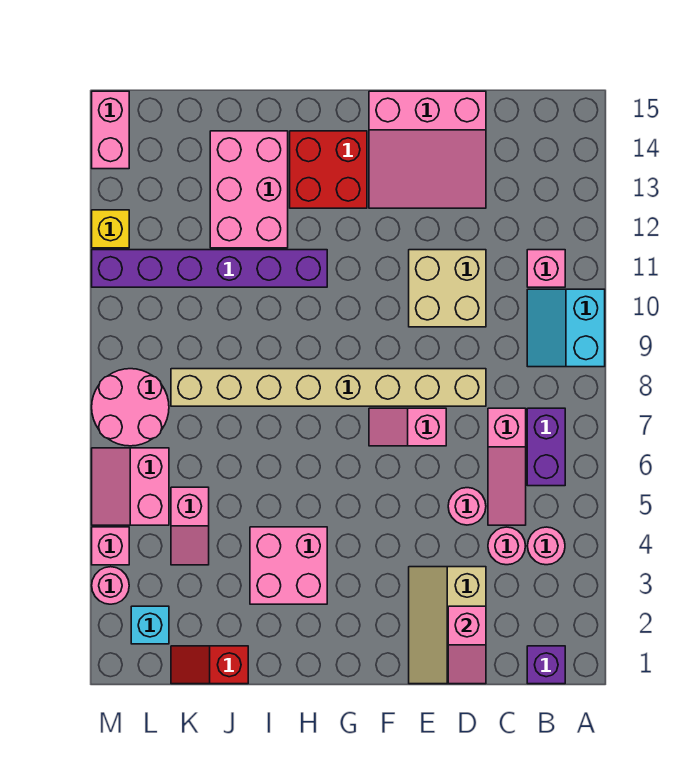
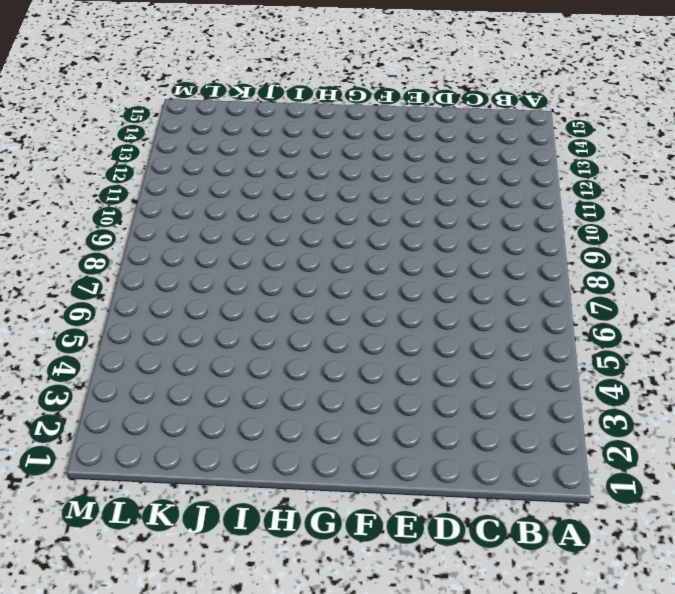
none -> cyan slope A9:B10 level 1 top A
none -> purple brick B1 level 1
none -> pink round brick B4 level 1

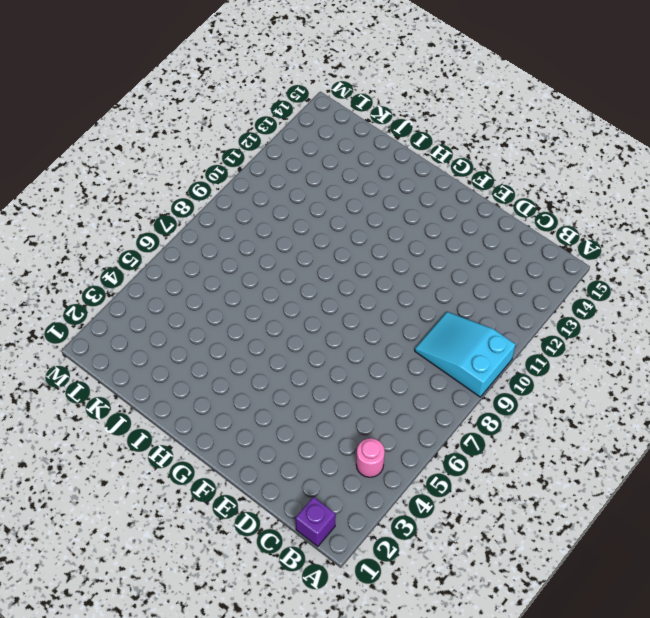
cyan slope A9:C10 level 1 top A -> cyan slope A9:B10 level 1 top A
none -> purple brick B6:B7 level 1
none -> pink brick B11 level 1
none -> pink round brick C4 level 1

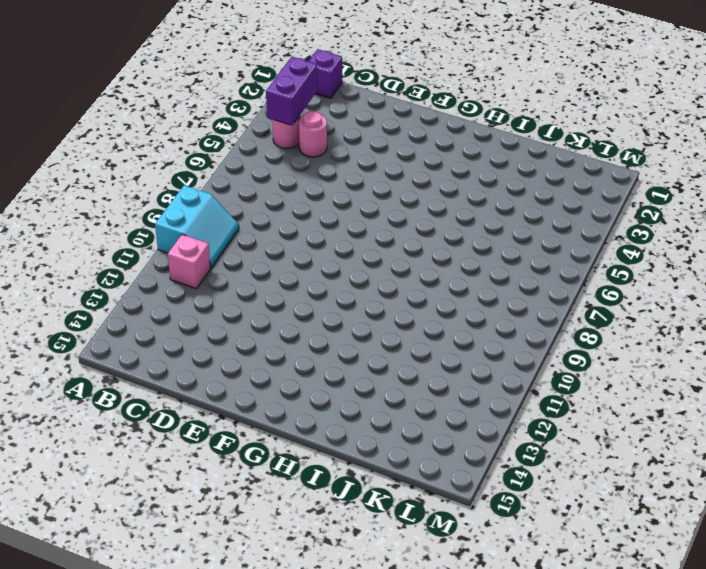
purple brick B3:B4 level 2 -> purple brick B6:B7 level 1
none -> pink slope C5:C7 level 1 top 7
none -> tan slope D1:E3 level 1 top D
none -> pink round brick D5 level 1

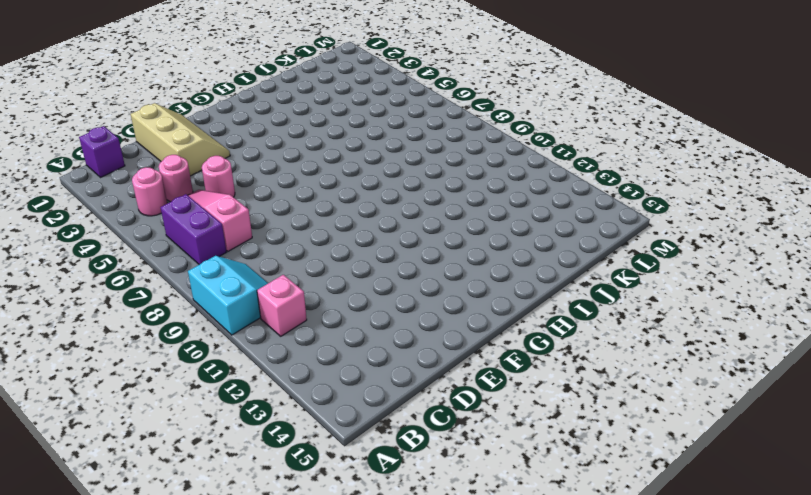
none -> tan brick D8:K8 level 1
none -> tan brick D10:E11 level 1
none -> pink slope D13:F15 level 1 top 15

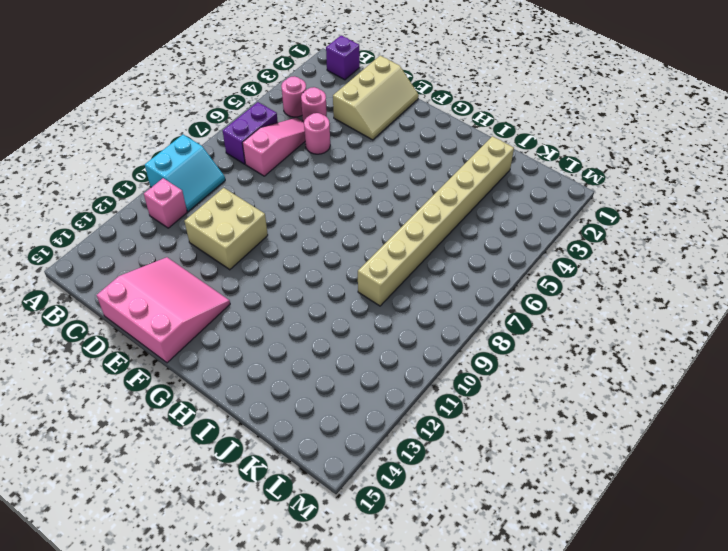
tan brick J2:J9 level 1 -> tan brick D8:K8 level 1
none -> pink slope E7:F7 level 1 top E
none -> red brick G13:H14 level 1
none -> pink brick H3:I4 level 1

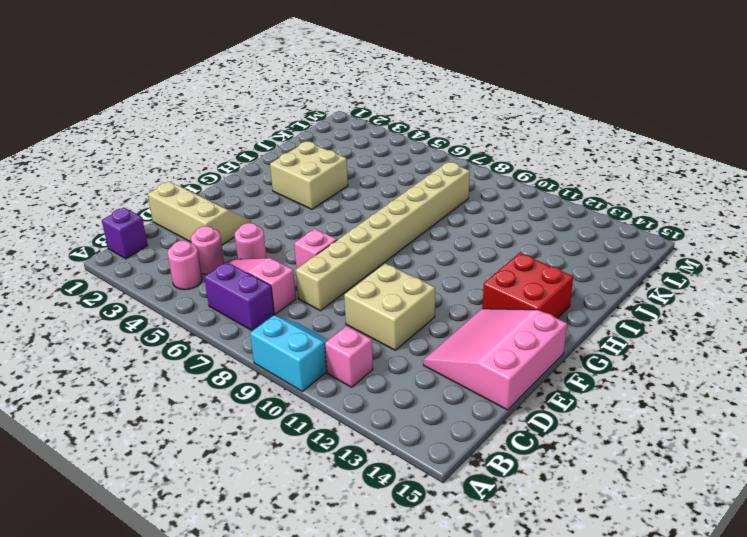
tan brick H3:I4 level 1 -> pink brick H3:I4 level 1
none -> purple brick H11:M11 level 1
none -> pink brick I12:J14 level 1
none -> red slope J1:K1 level 1 top J

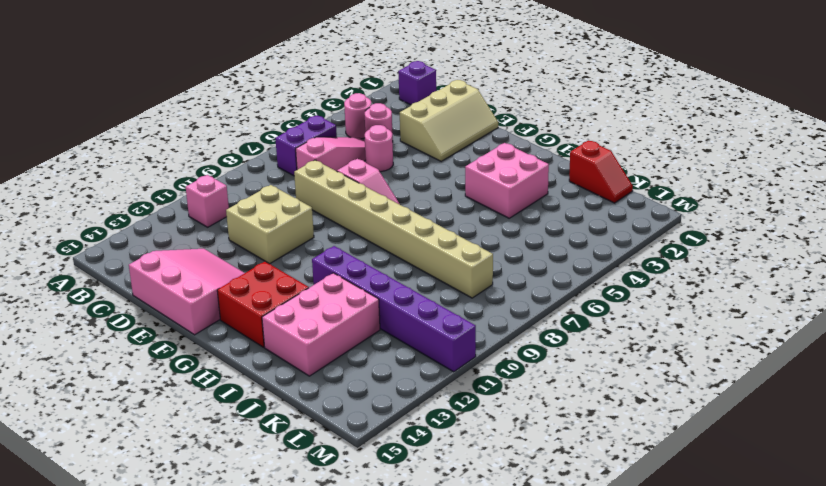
none -> cyan slope A9:B10 level 1 top A
none -> pink slope K4:K5 level 1 top 5
none -> cyan brick L2 level 1

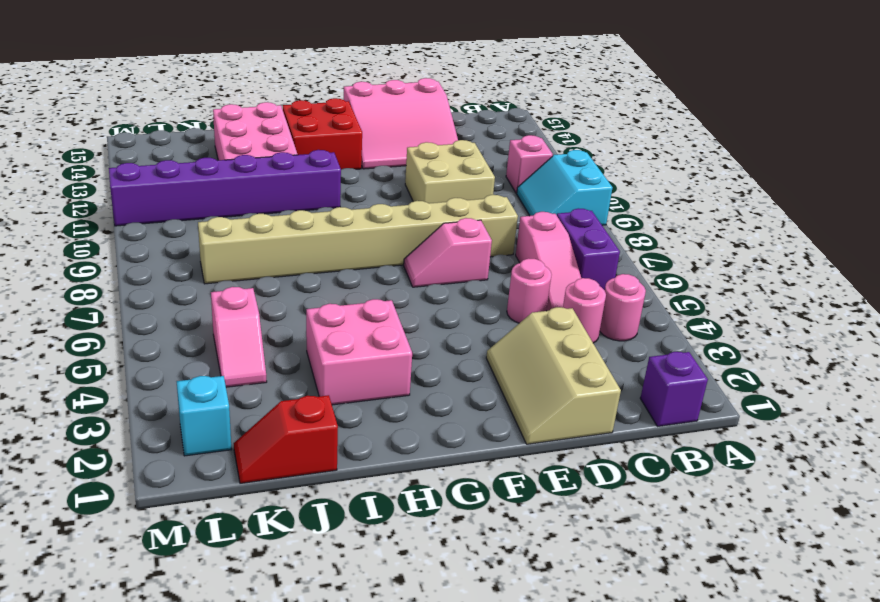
none -> pink slope L5:M6 level 1 top L
none -> pink round brick L7:M8 level 1
none -> pink round brick M3 level 1

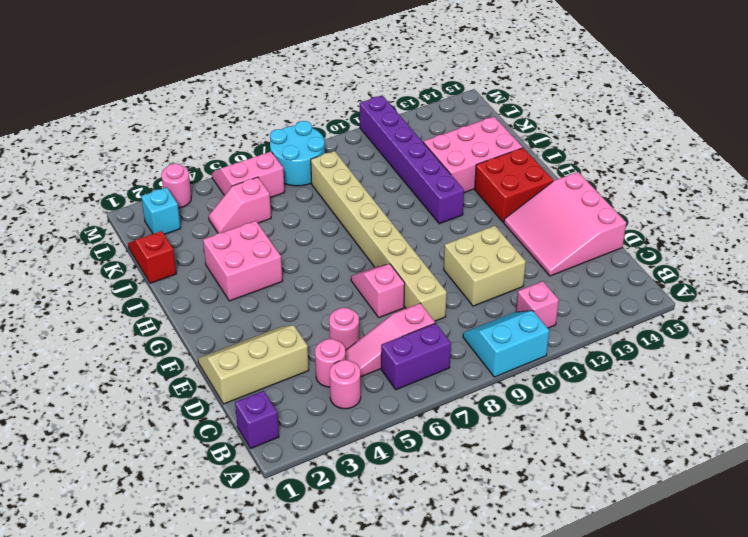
cyan round brick L7:M8 level 1 -> pink round brick L7:M8 level 1
none -> pink brick M4 level 1
none -> yellow brick M12 level 1
none -> pink brick M14:M15 level 1

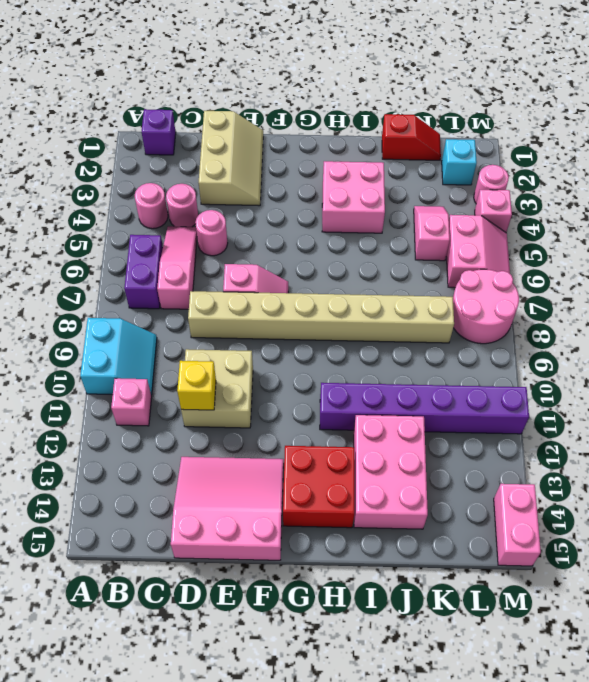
yellow brick D11 level 2 -> yellow brick M12 level 1
none -> pink slope D1:D2 level 2 top 2

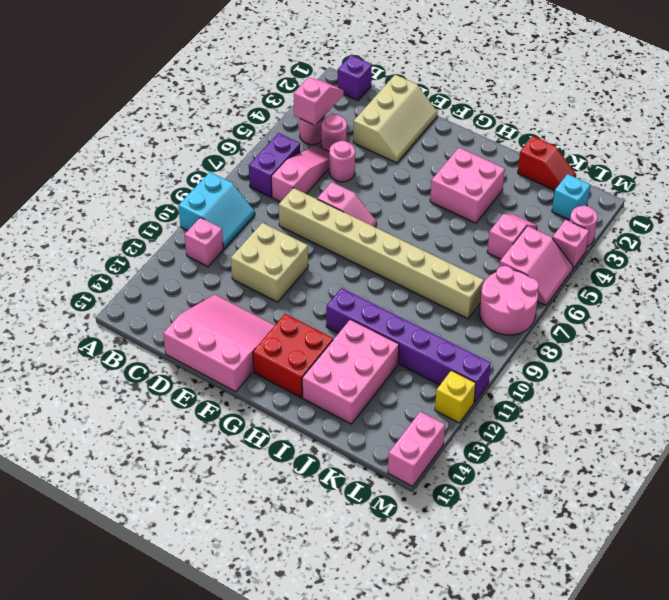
pink slope B3:B4 level 2 top 4 -> pink slope D1:D2 level 2 top 2

